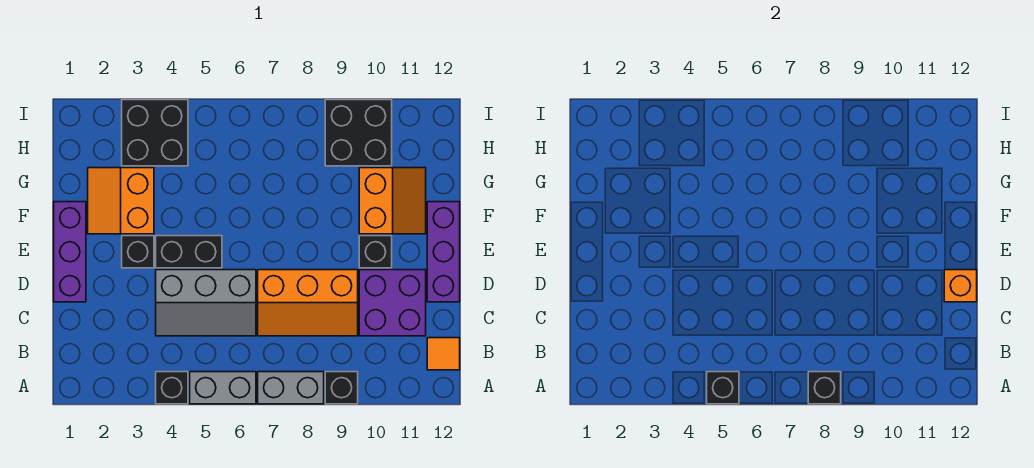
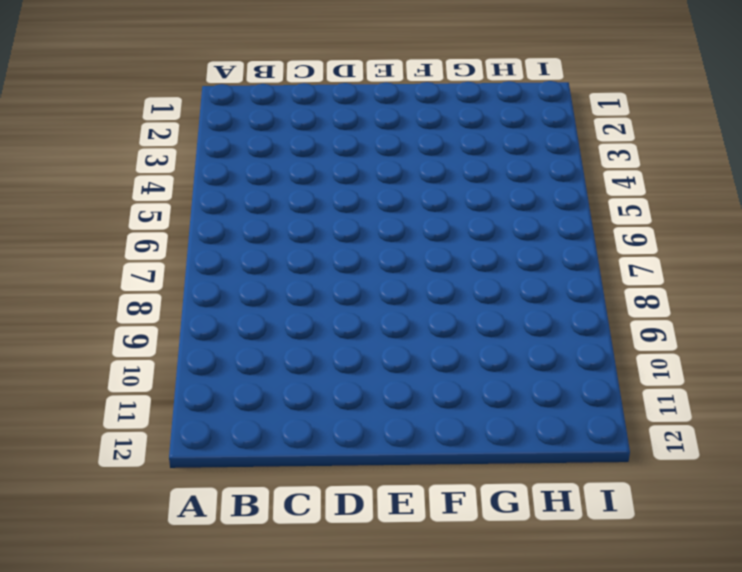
none -> black brick A4 level 1
none -> grey brick A5:A6 level 1
none -> grey brick A7:A8 level 1

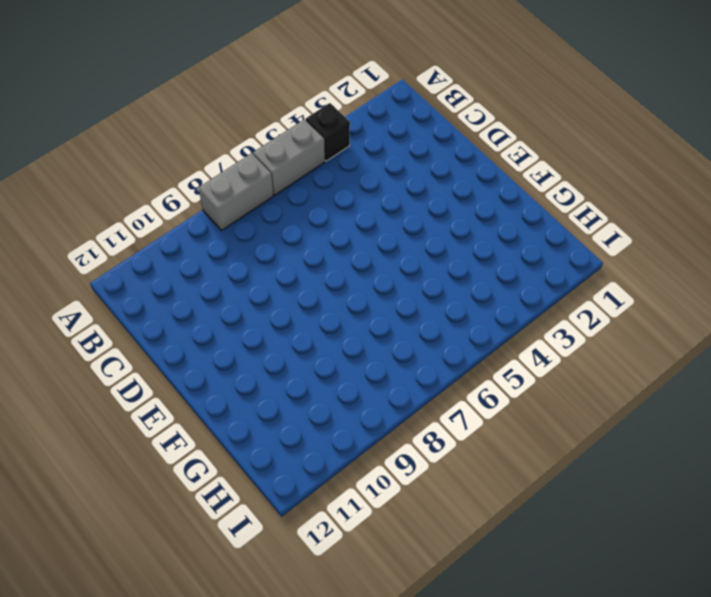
none -> black brick A9 level 1
none -> orange tile B12 level 1
none -> grey slope C4:D6 level 1 top D

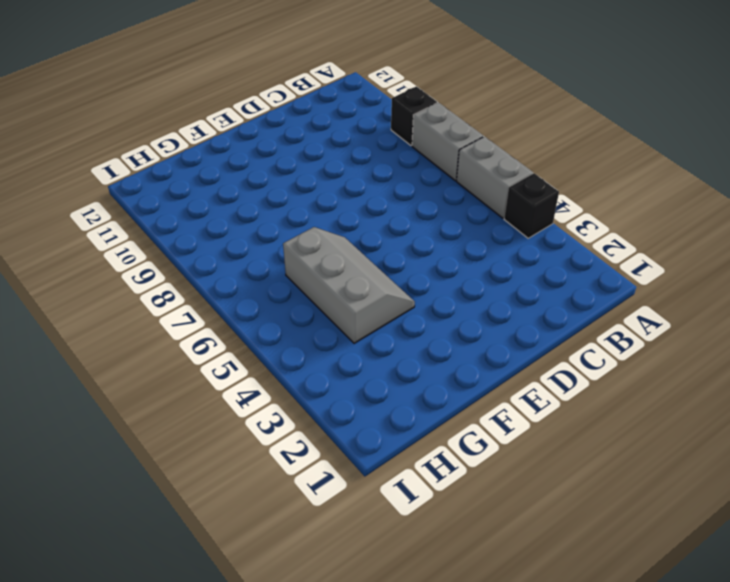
grey slope F4:G6 level 1 top G -> grey slope C4:D6 level 1 top D
none -> orange tile B12 level 1
none -> orange slope C7:D9 level 1 top D
none -> purple brick C10:D11 level 1

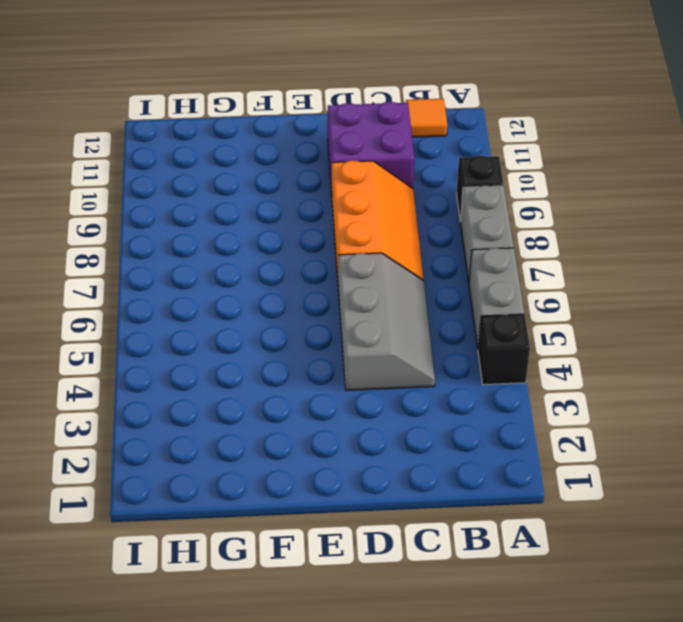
none -> purple brick D1:F1 level 1
none -> purple brick D12:F12 level 1
none -> black brick E3 level 1

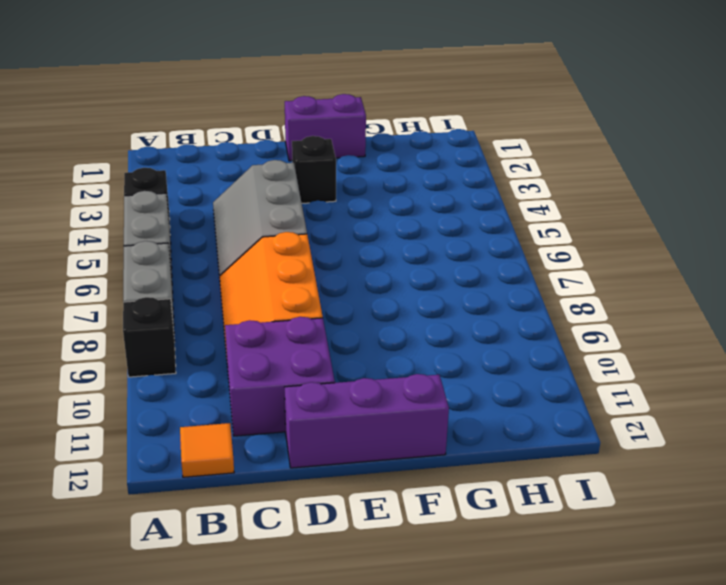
purple brick E1:F1 level 1 -> purple brick D1:F1 level 1
none -> black brick E4:E5 level 1
none -> black brick E10 level 1
none -> orange slope F2:G3 level 1 top 3

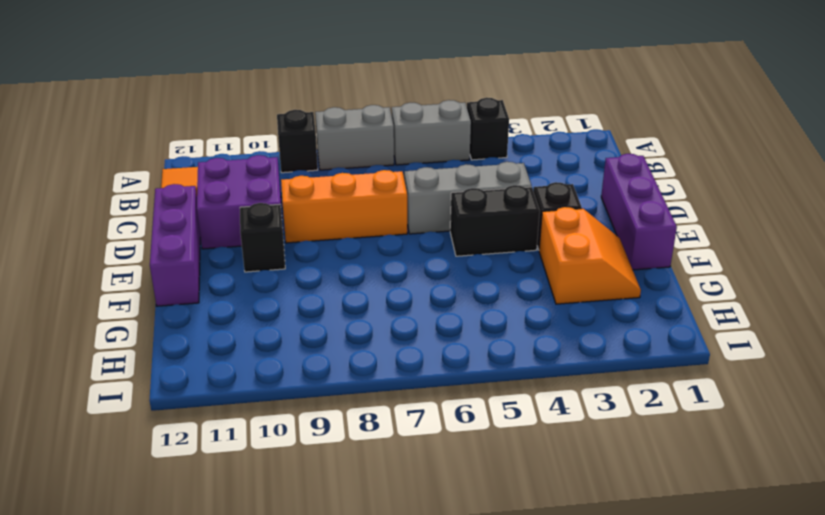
none -> orange slope F10:G11 level 1 top 10
none -> black brick H3:I4 level 1
none -> black brick H9:I10 level 1

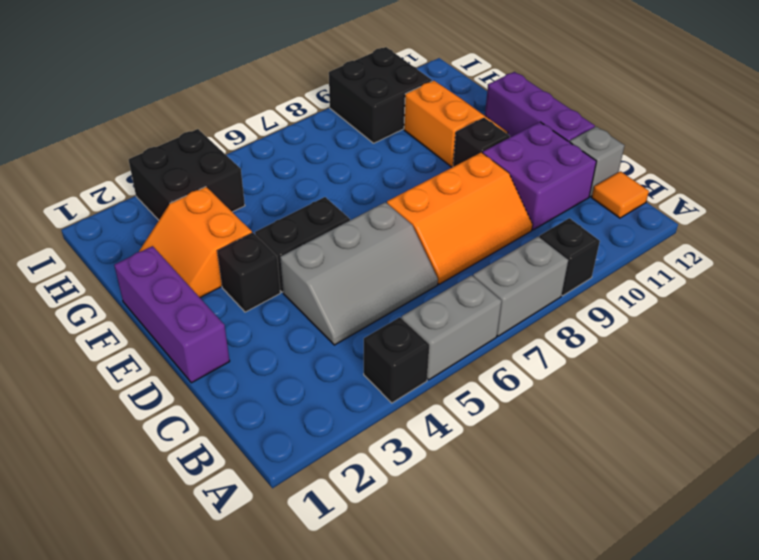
grey brick C12 level 1 -> none
none -> black brick A5 level 2
none -> black brick A8 level 2
none -> orange brick D12 level 2

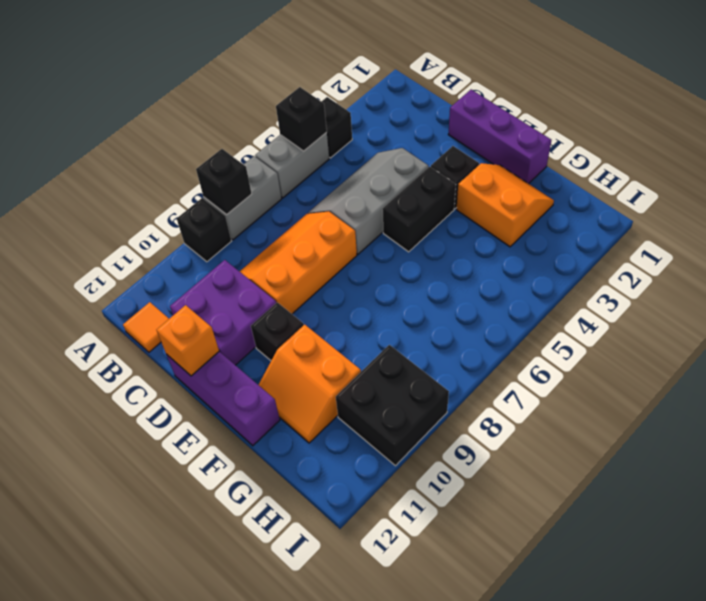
none -> black brick H3:I4 level 1

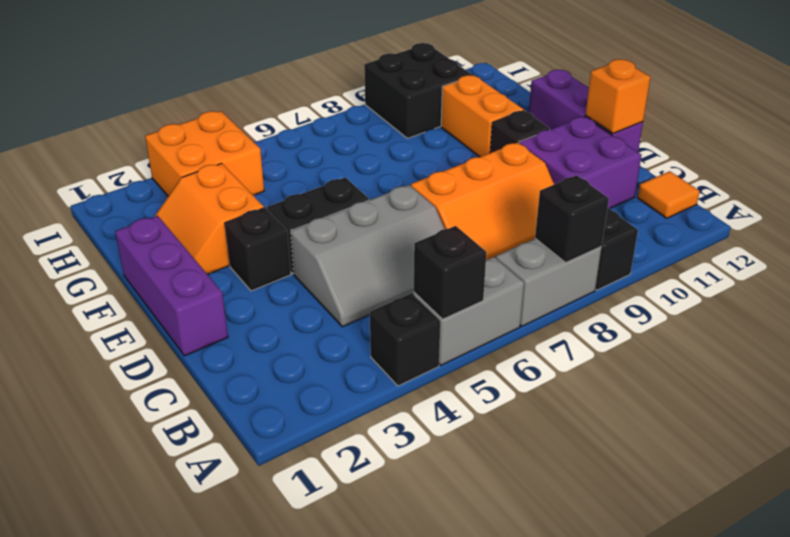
orange brick H3:I4 level 1 -> black brick H3:I4 level 1

